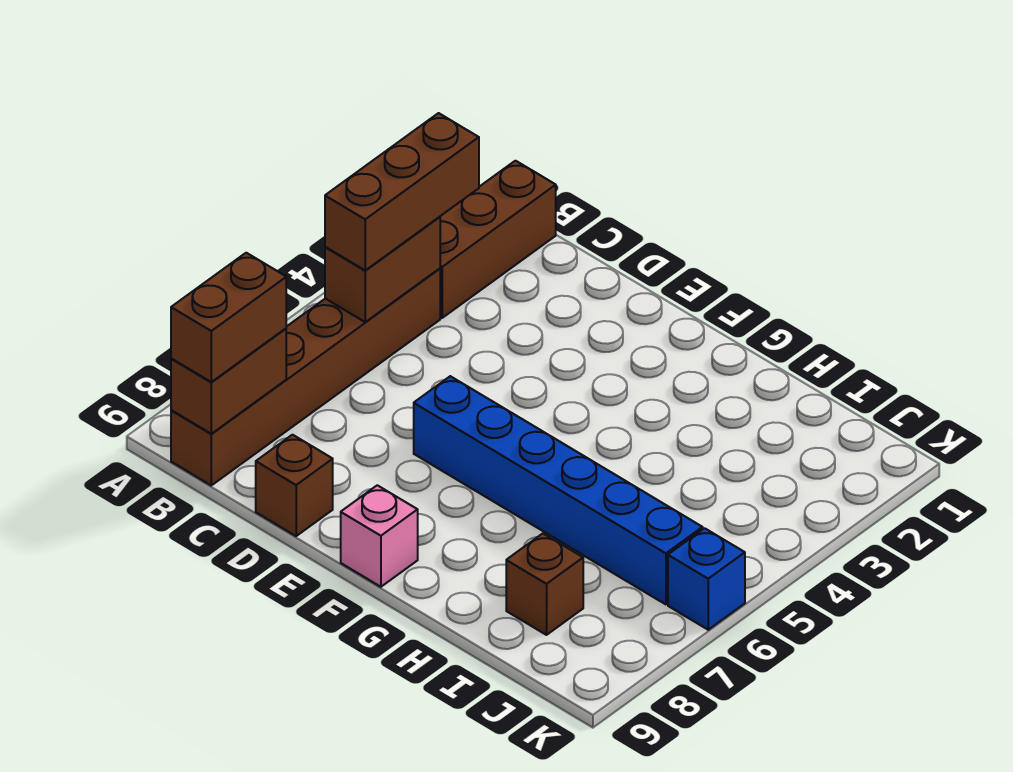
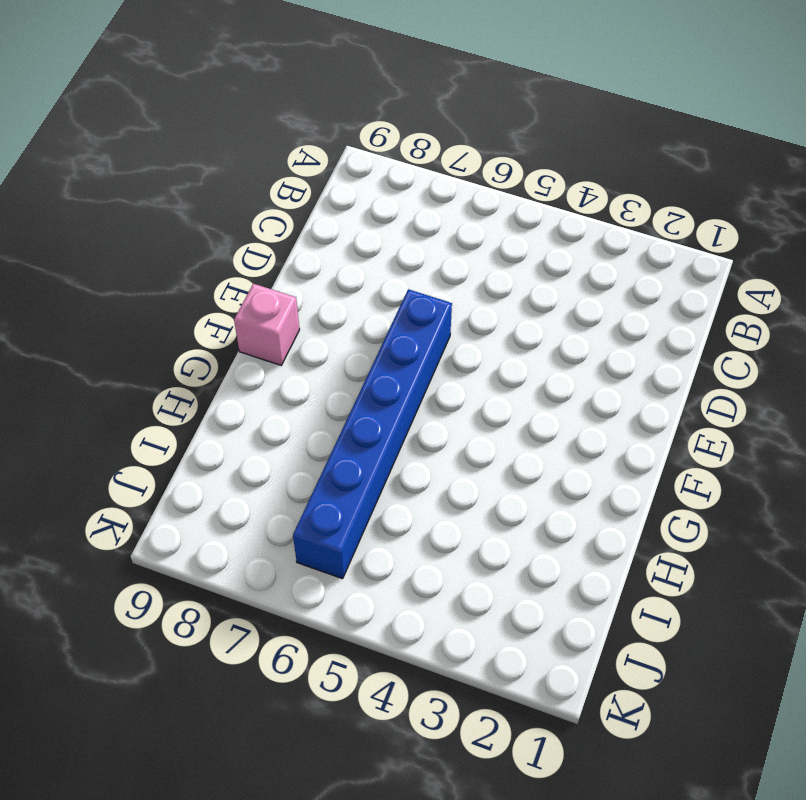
none -> brown brick B1:B3 level 1
none -> brown brick B4:B9 level 1

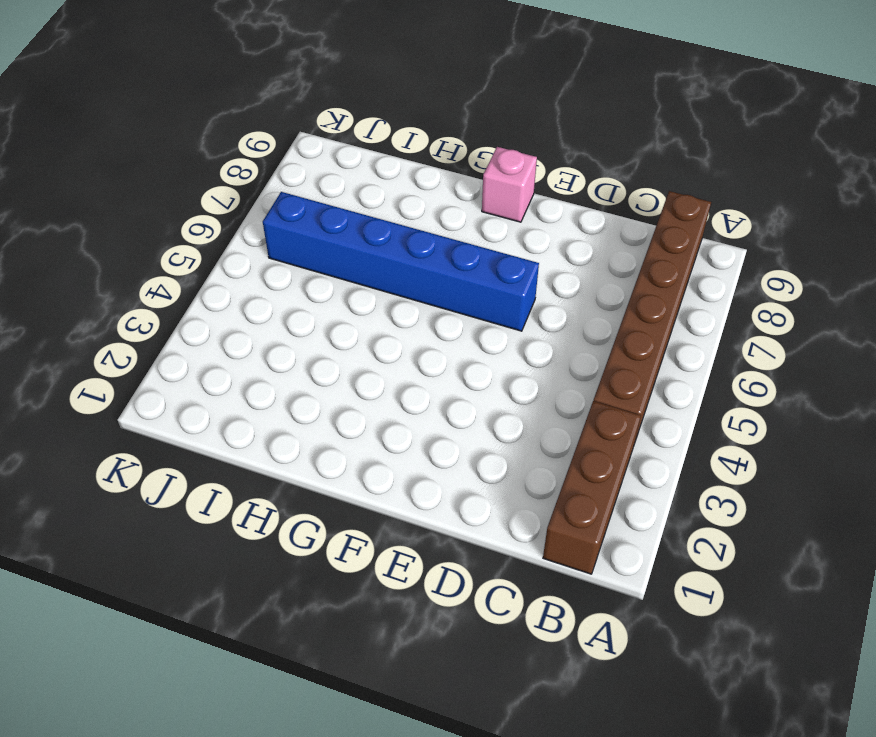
none -> brown brick D9 level 1
none -> brown brick I8 level 1

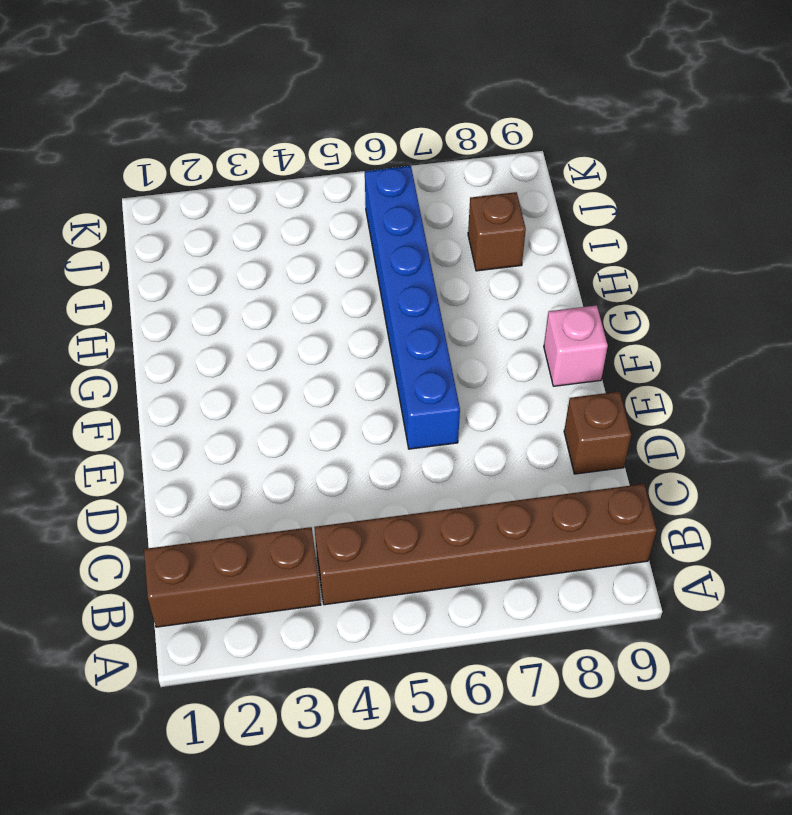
none -> blue brick K6 level 1
none -> brown brick B4:B5 level 2

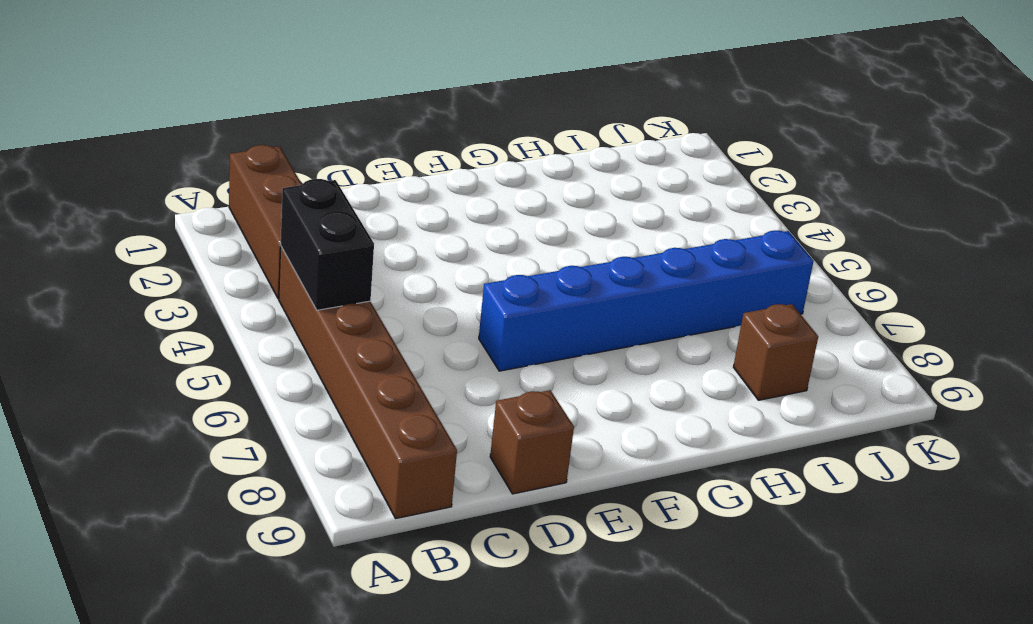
black brick B4:B5 level 2 -> brown brick B4:B5 level 2
none -> pink brick F9 level 1
none -> blue brick K6 level 1

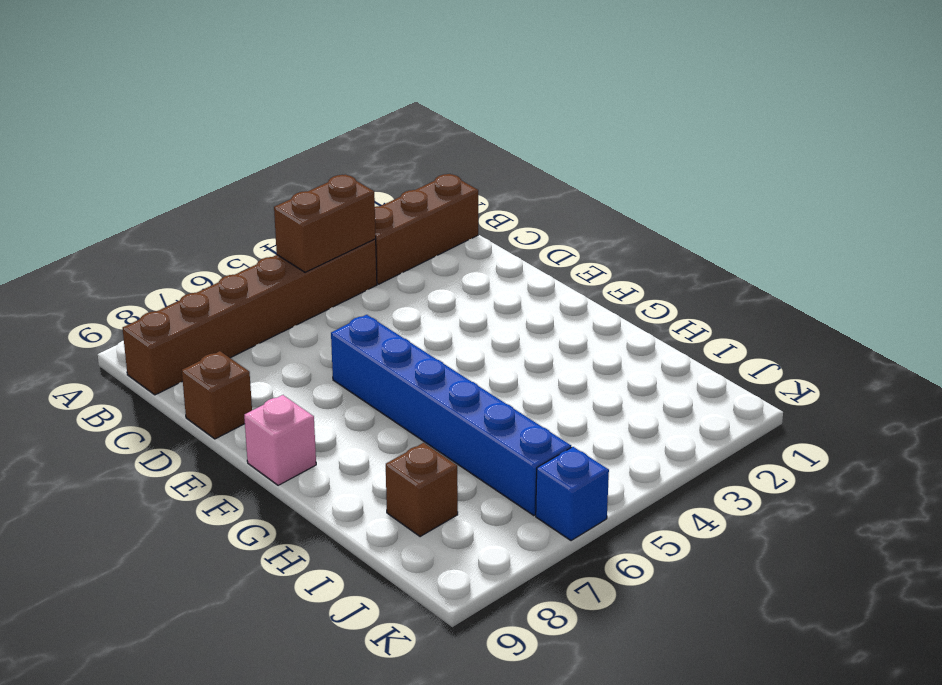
none -> brown brick B8:B9 level 2
none -> brown brick B3:B5 level 3

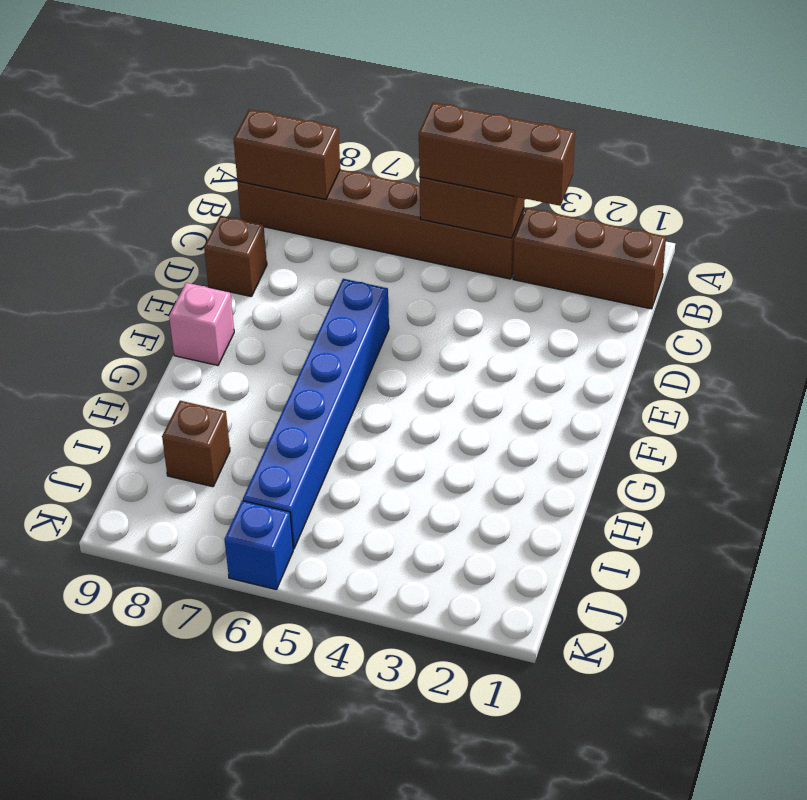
none -> brown brick B8:B9 level 3

